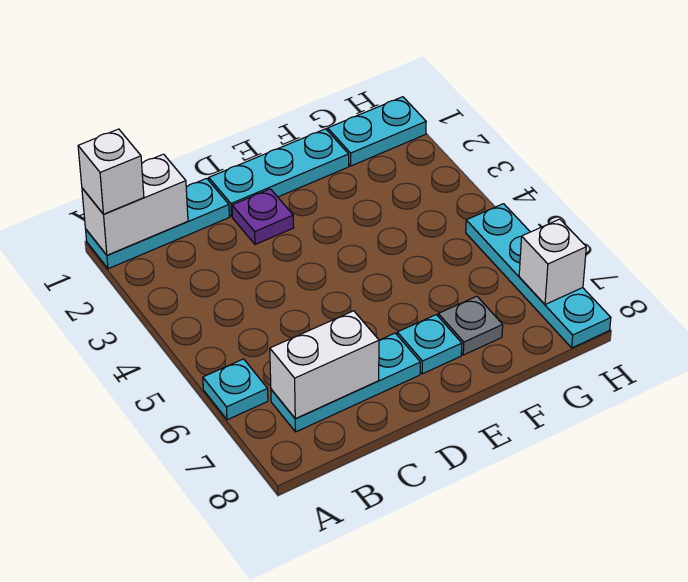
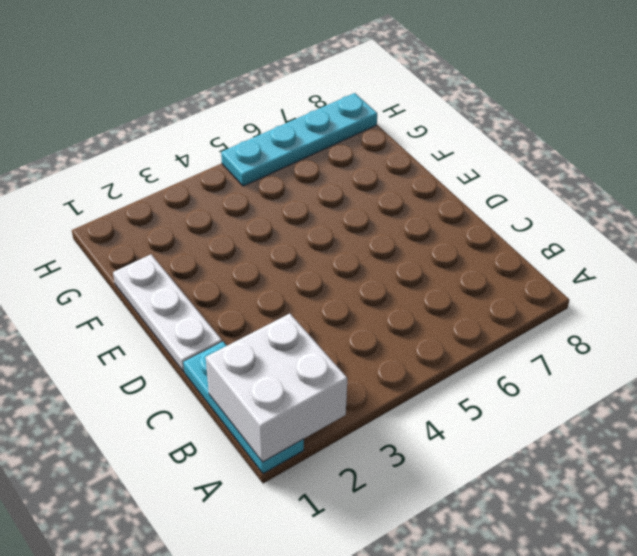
white brick A1:B2 level 2 -> white brick A1:B1 level 2
white plate D1:F1 level 1 -> cyan plate D1:F1 level 1
none -> cyan plate A6 level 1
none -> cyan plate B7:D7 level 1
none -> purple plate D2 level 1

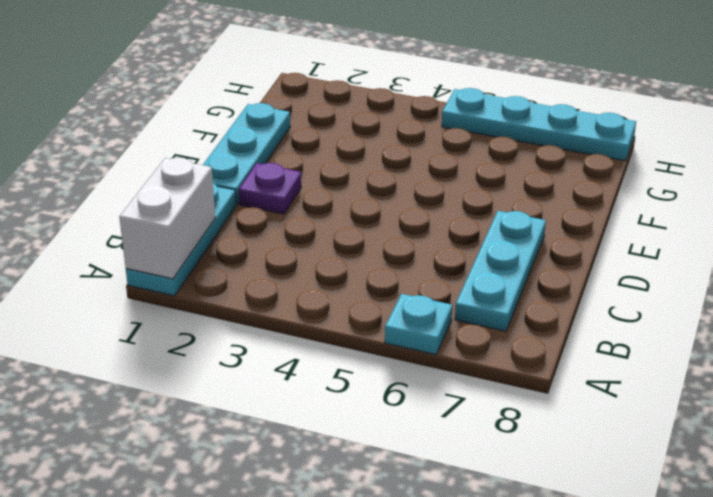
none -> cyan plate E7 level 1
none -> grey plate F7 level 1
none -> cyan plate G1:H1 level 1

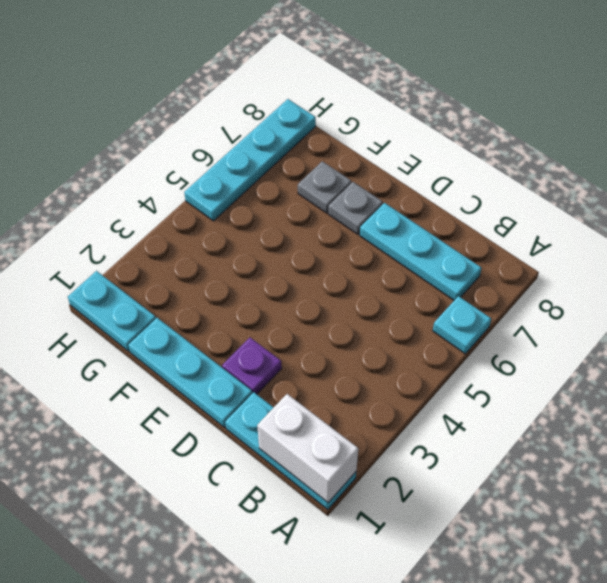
grey plate E7 level 1 -> cyan plate E7 level 1
none -> white brick B7:C7 level 2
none -> white brick H7 level 2
none -> white brick A1 level 3

